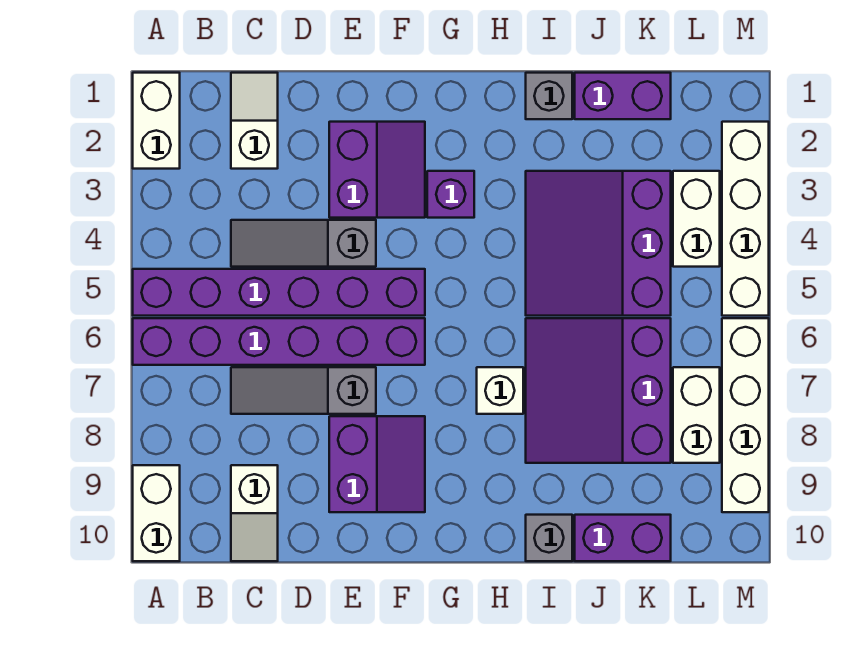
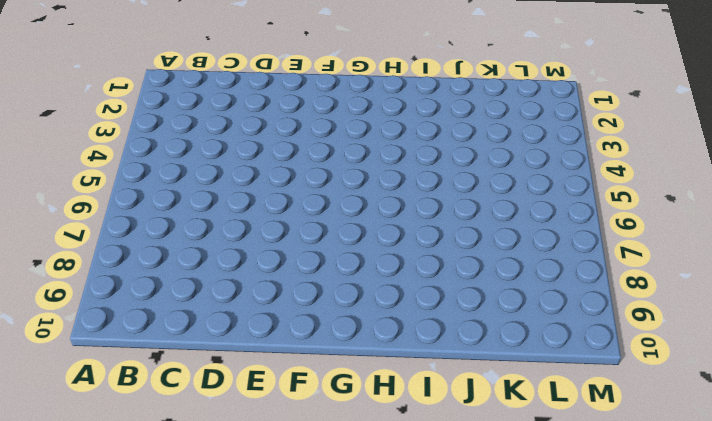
none -> white brick A1:A2 level 1
none -> purple brick A5:F5 level 1
none -> purple brick A6:F6 level 1

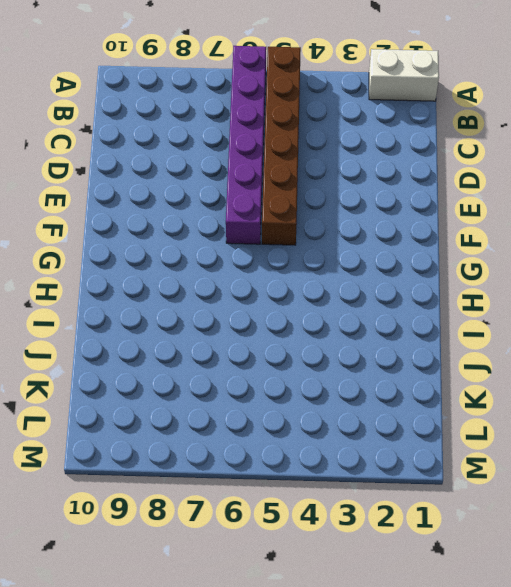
brown brick A5:F5 level 1 -> purple brick A5:F5 level 1
none -> white brick A9:A10 level 1
none -> white slope C1:C2 level 1 top 2
none -> grey slope C4:E4 level 1 top E

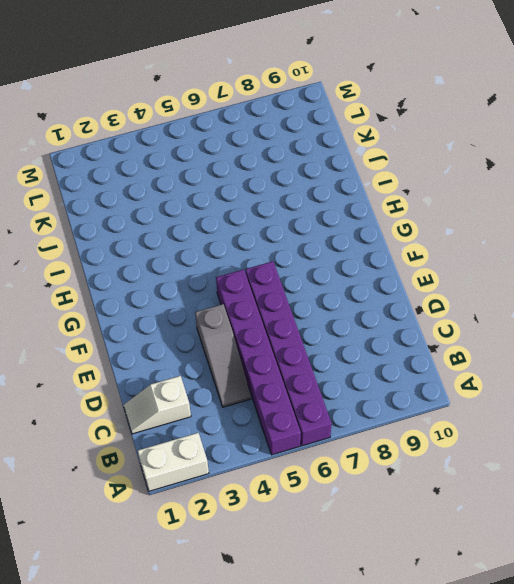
none -> white brick A9:A10 level 1
none -> grey slope C7:E7 level 1 top E
none -> white slope C9:C10 level 1 top 9

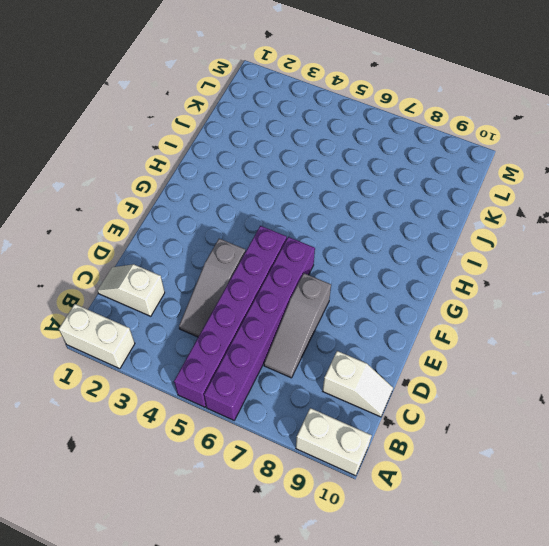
none -> purple slope E2:F3 level 1 top E
none -> purple slope E8:F9 level 1 top E
none -> purple brick G3 level 1

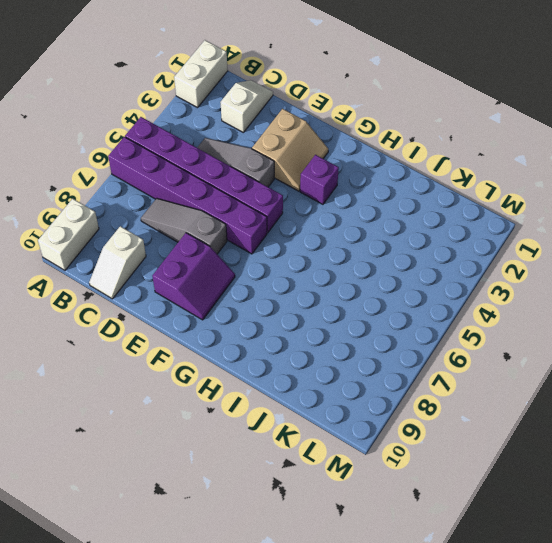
tan slope E2:F3 level 1 top E -> purple slope E2:F3 level 1 top E
none -> white brick H7 level 1
none -> grey brick I1 level 1
none -> purple slope I3:K5 level 1 top K

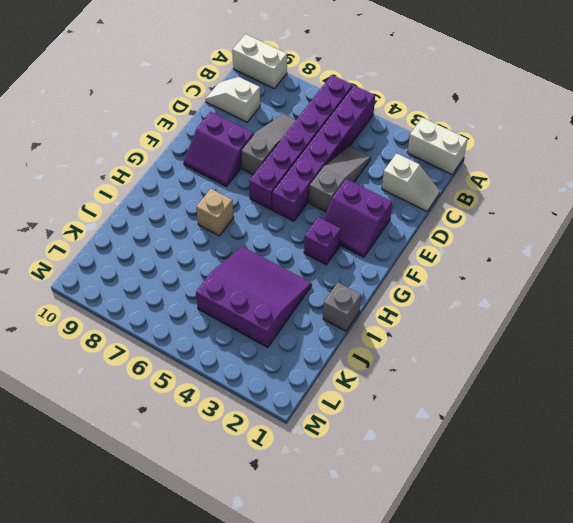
tan brick H7 level 1 -> white brick H7 level 1
none -> purple slope I6:K8 level 1 top K
none -> grey brick I10 level 1
none -> purple brick J1:K1 level 1

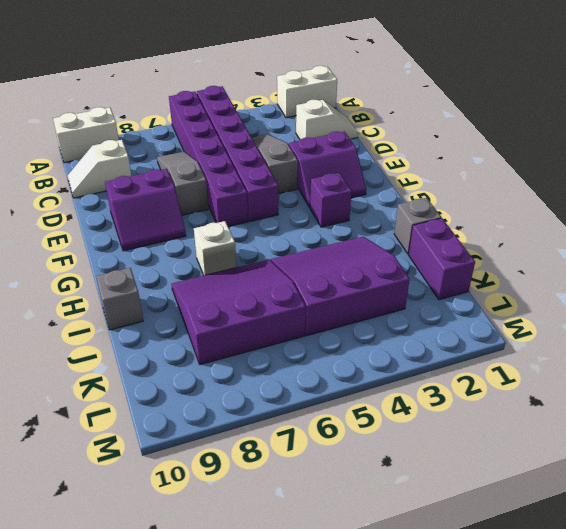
none -> purple brick J10:K10 level 1
none -> white brick L3:L4 level 1
none -> white brick L7:L8 level 1

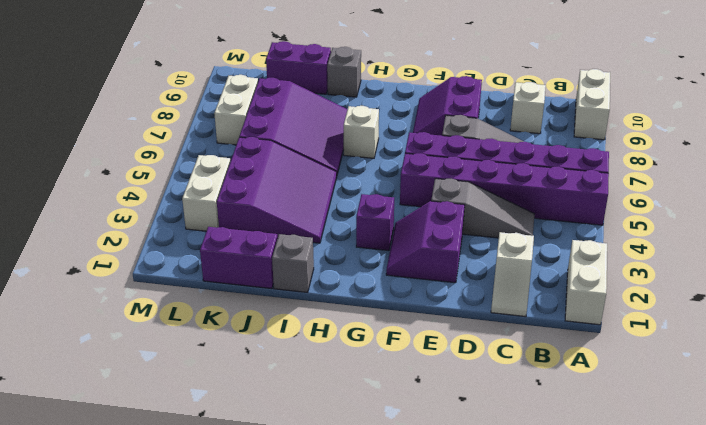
none -> white brick M2:M5 level 1
none -> white brick M6:M9 level 1

